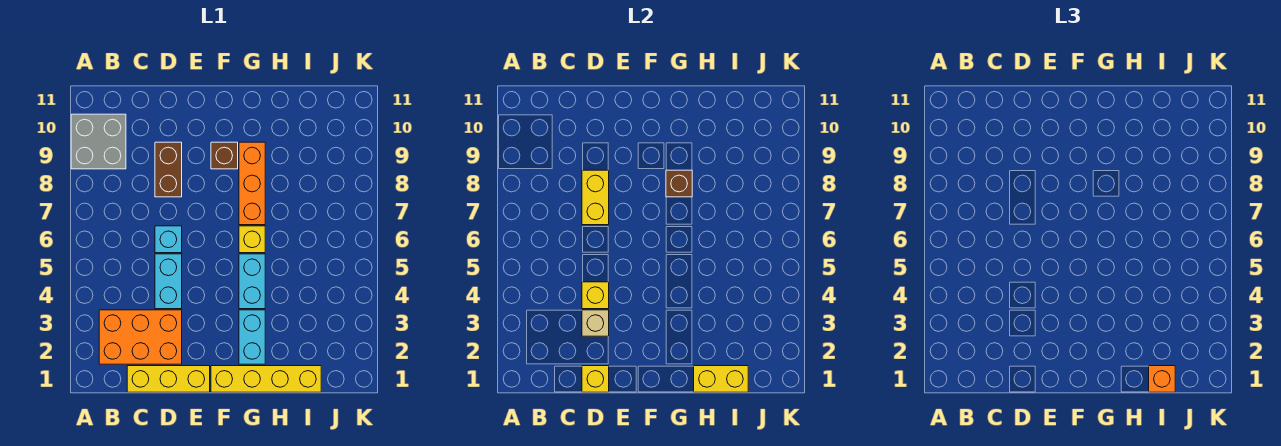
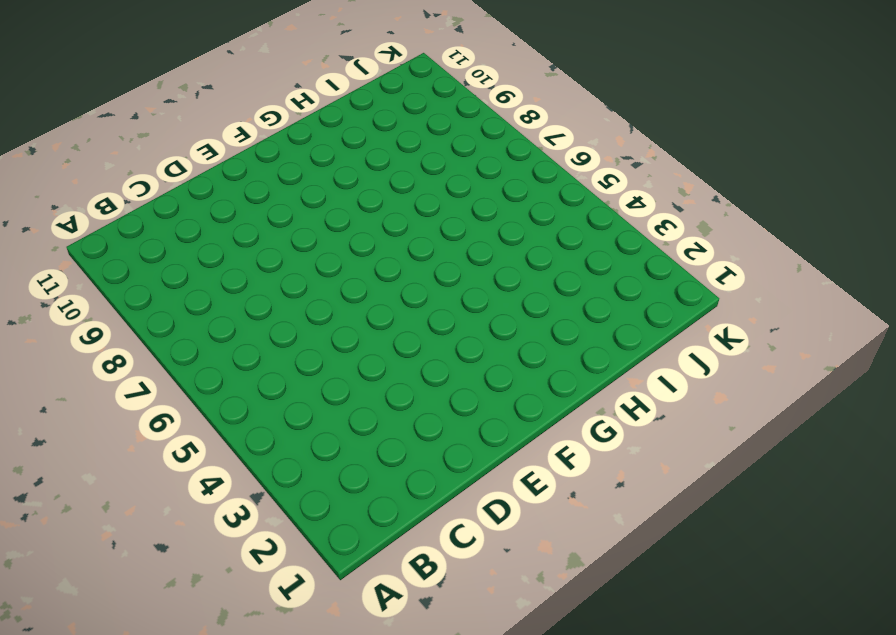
none -> grey brick A9:B10 level 1
none -> orange brick B2:D3 level 1
none -> yellow brick C1:E1 level 1

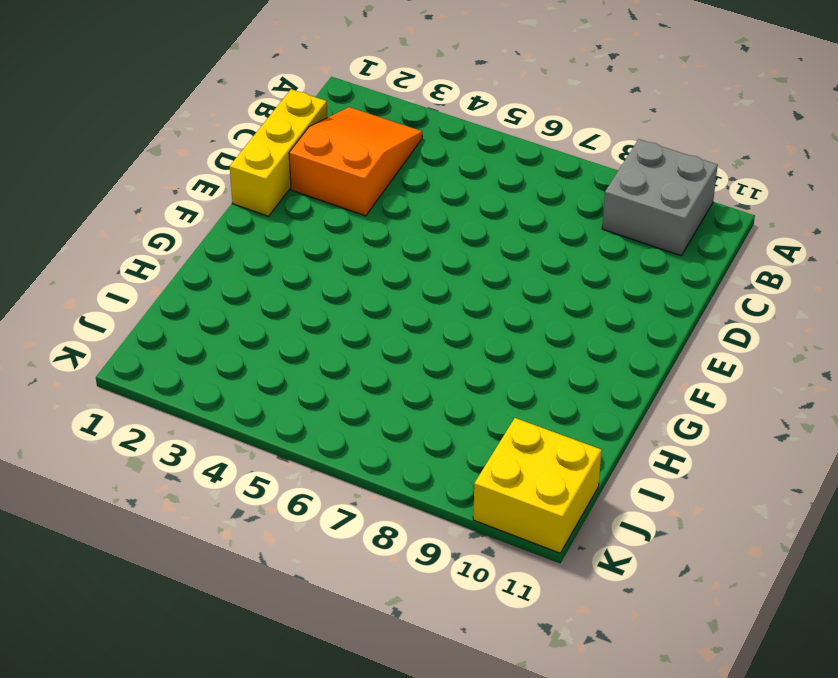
orange slope B2:D3 level 1 top D -> orange brick B2:D3 level 1
yellow brick J10:K11 level 1 -> none
none -> cyan brick D4:D5 level 1
none -> cyan brick D6 level 1
none -> brown brick D8:D9 level 1

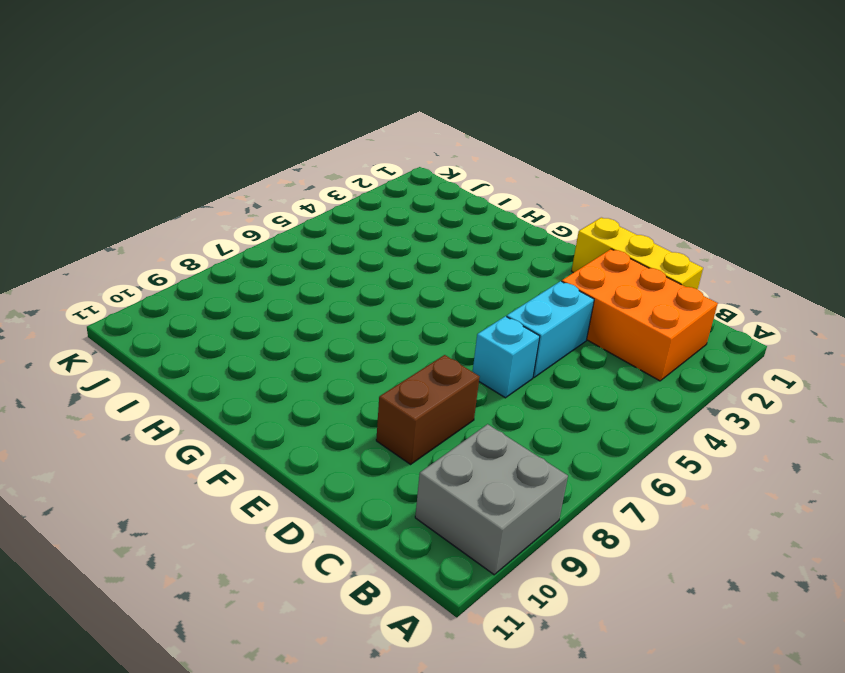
none -> yellow brick F1:I1 level 1
none -> brown brick F9 level 1
none -> cyan brick G2:G3 level 1

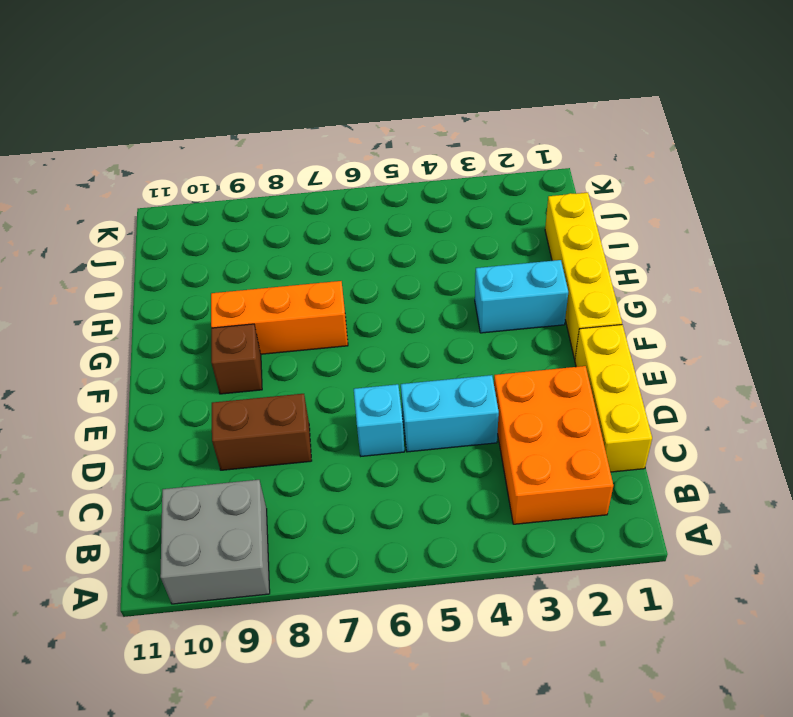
none -> cyan brick G4:G5 level 1
none -> yellow brick G6 level 1
none -> yellow brick D1 level 2

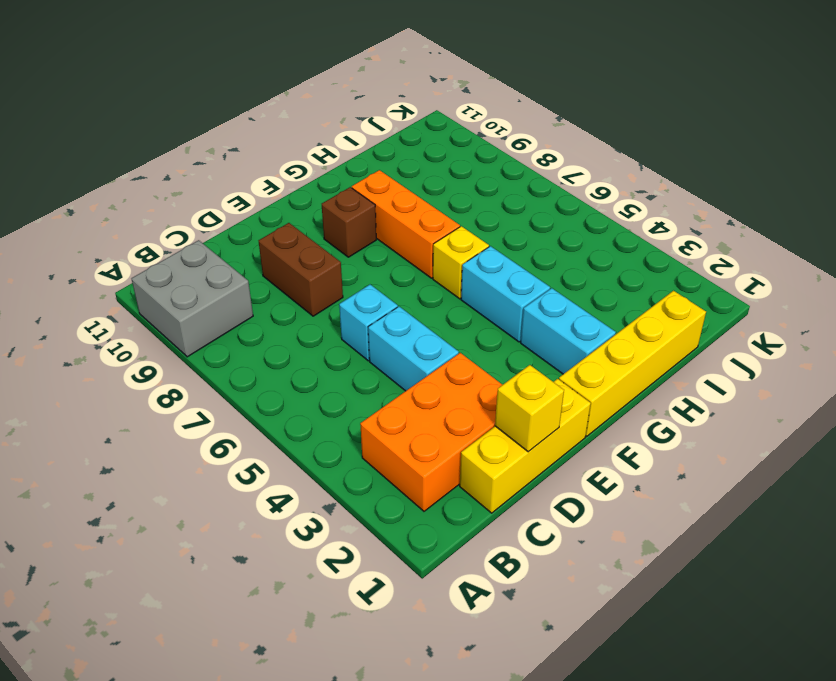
none -> tan brick D3 level 2
none -> yellow brick D4 level 2
none -> yellow brick D7:D8 level 2

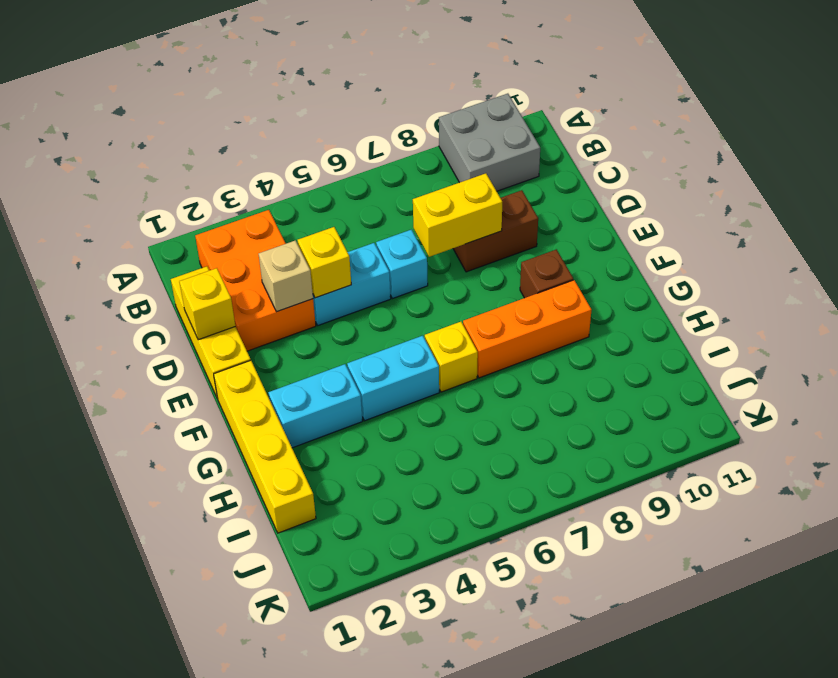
none -> brown brick G8 level 2
none -> yellow brick H1:I1 level 2
none -> orange brick I1 level 3

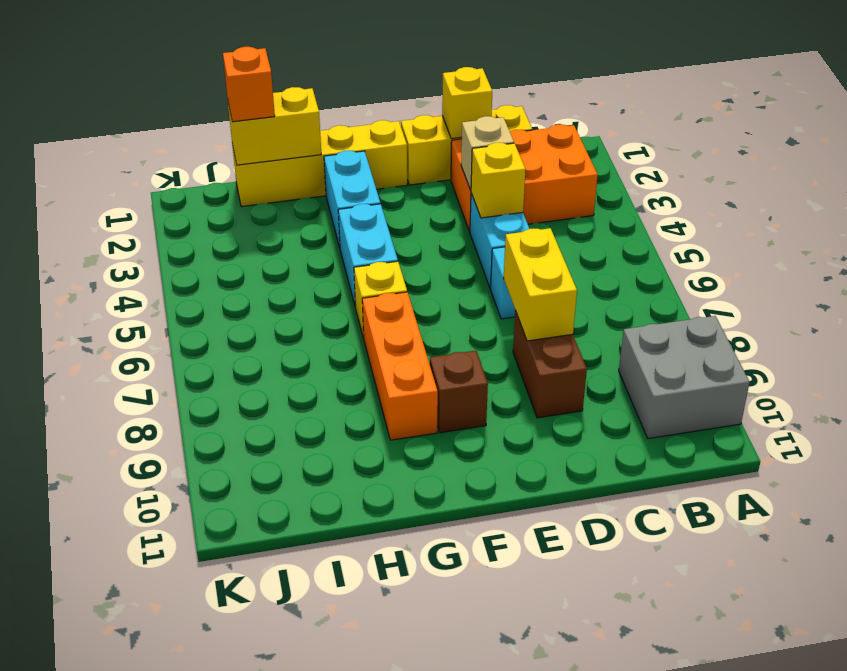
none -> brown brick G8 level 2

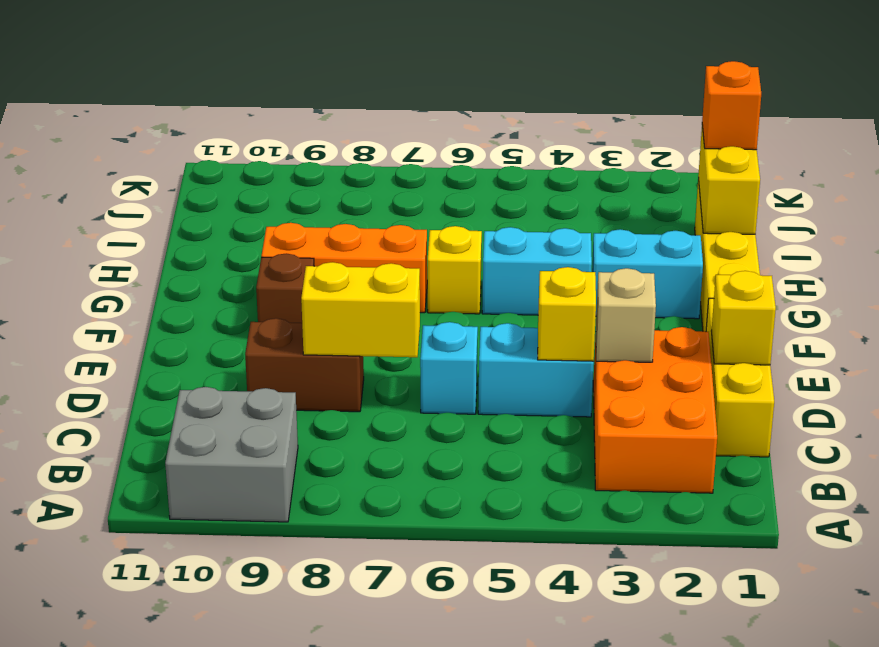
none -> brown brick G8 level 2

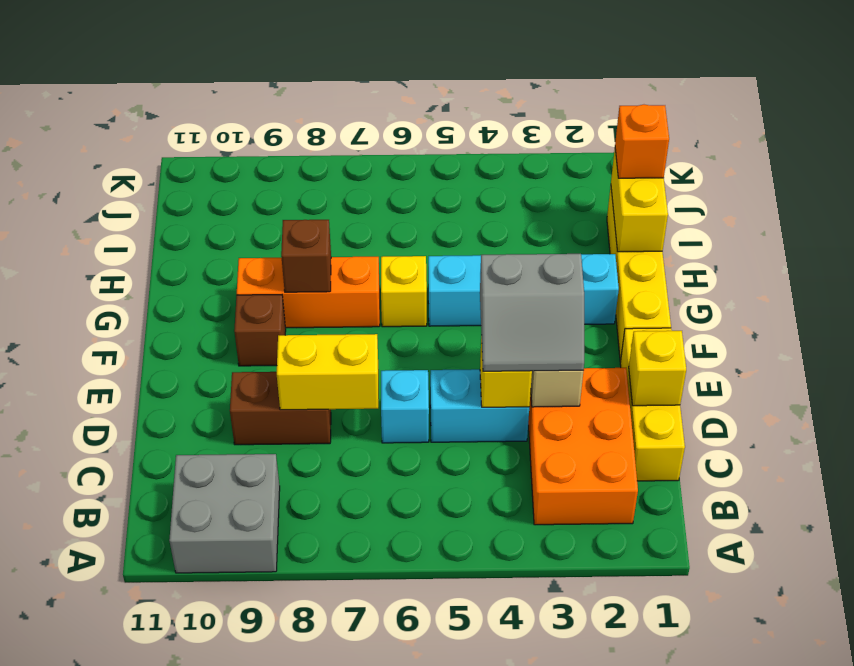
grey slope D3:E4 level 3 top E -> none

